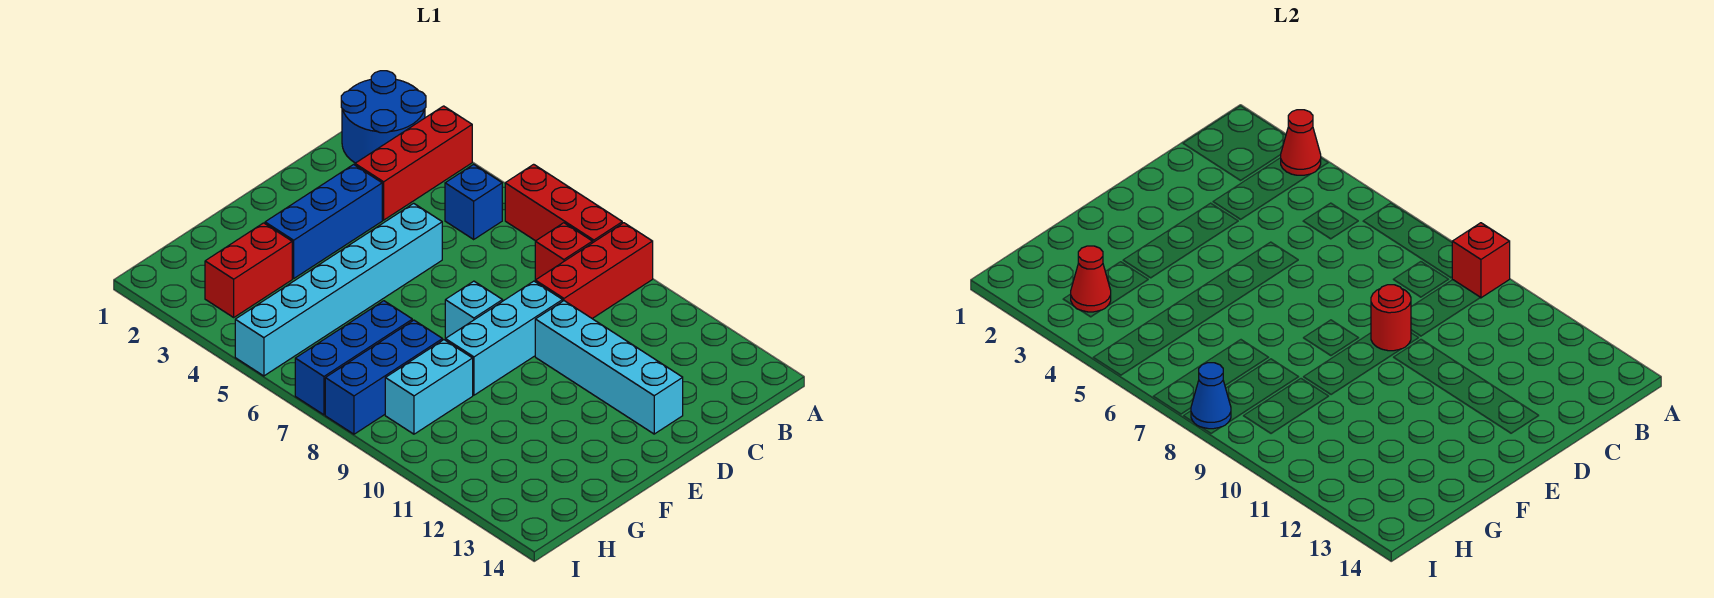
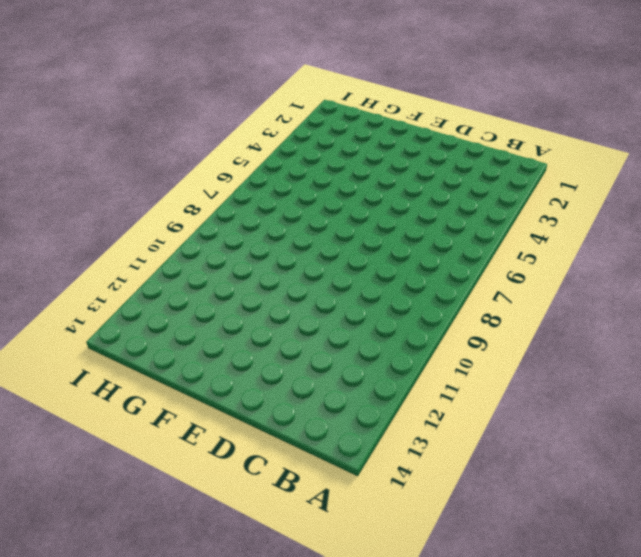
none -> blue round brick A1:B2 level 1
none -> red brick A3:C3 level 1
none -> red brick A6:A8 level 1

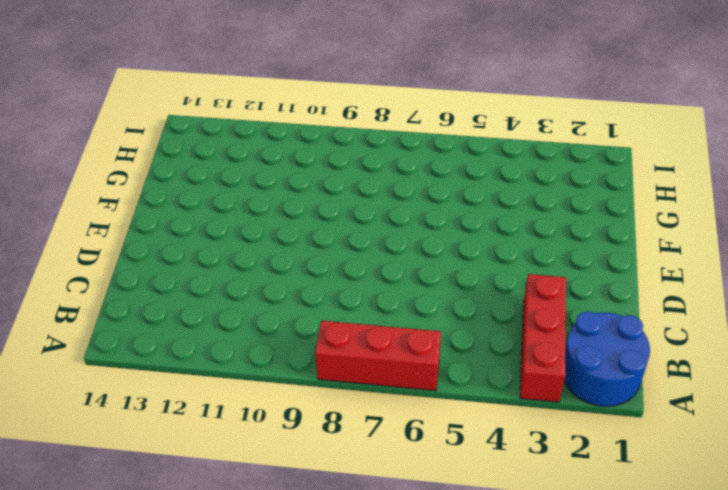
none -> red brick A9:C9 level 1
none -> blue brick B5 level 1
none -> red brick B8 level 1

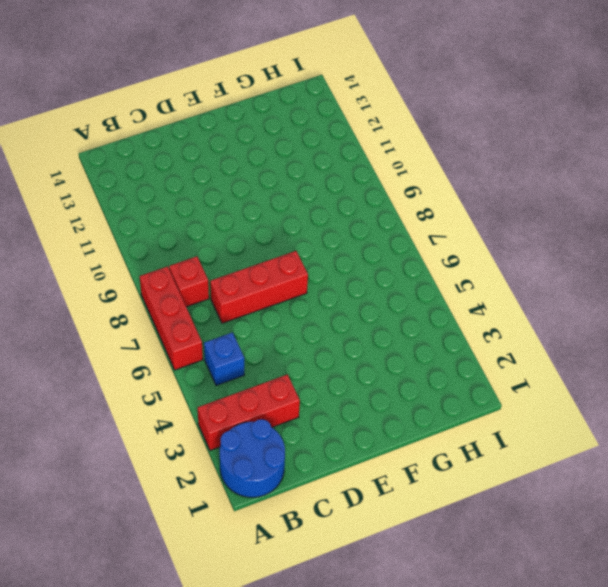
red brick C7:E7 level 1 -> red brick A9:C9 level 1
none -> blue brick D3:F3 level 1
none -> cyan brick D5:I5 level 1
none -> cyan brick D9:F9 level 1

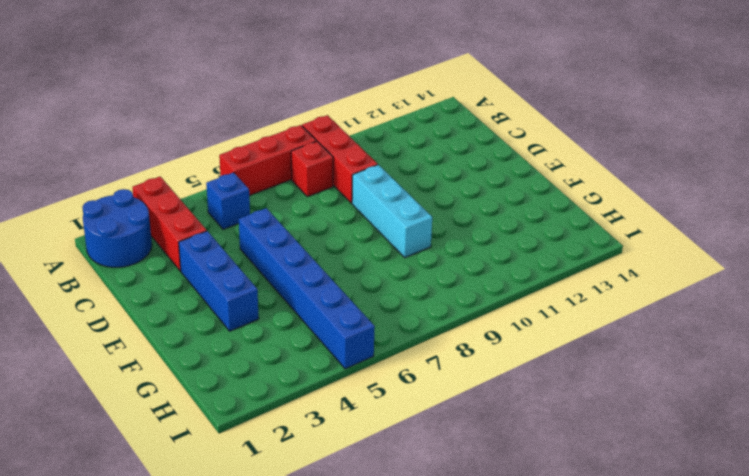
blue brick D5:I5 level 1 -> cyan brick D5:I5 level 1
none -> cyan brick D10:D13 level 1
none -> cyan brick E8 level 1
none -> red brick G3:H3 level 1

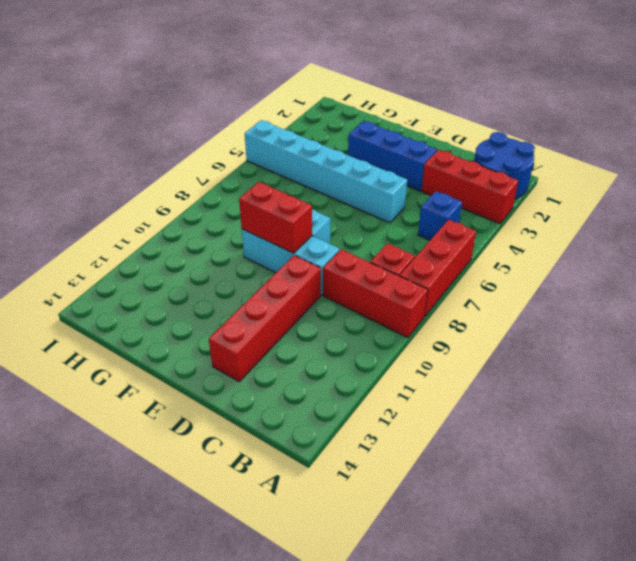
red brick D10:D13 level 1 -> cyan brick D10:D13 level 1
red brick E9:F9 level 2 -> red brick G3:H3 level 1
none -> blue brick G7:I7 level 1
none -> blue brick G8:I8 level 1
none -> cyan brick G9:H9 level 1

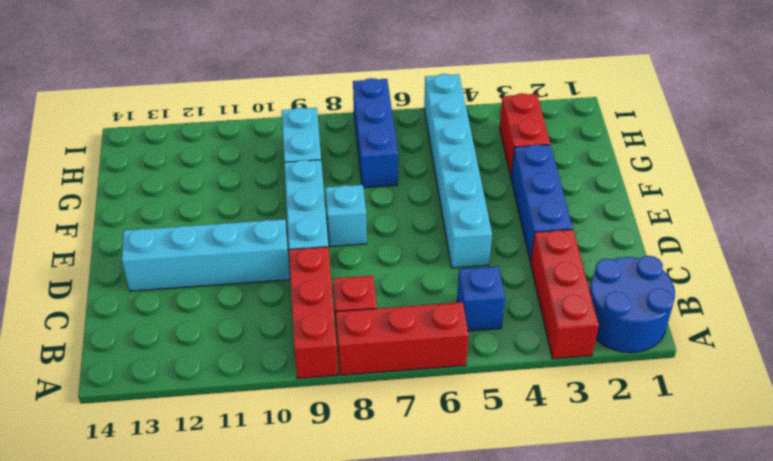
none -> blue brick G8:I8 level 1
none -> red cone A3 level 2
none -> red brick A9 level 2

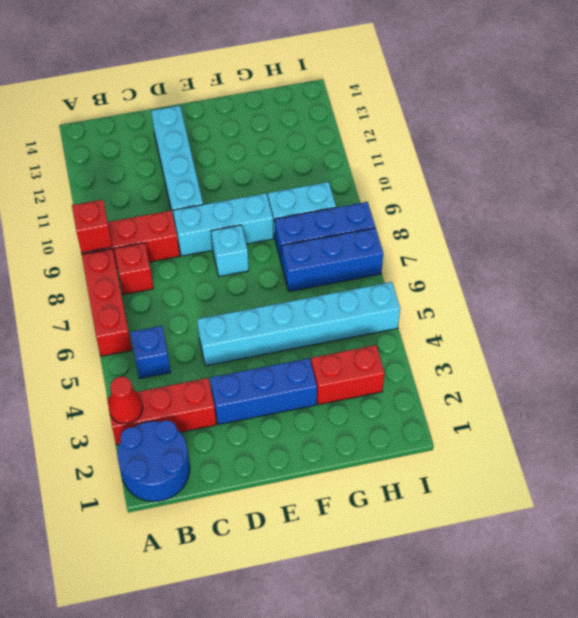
none -> red round brick D9 level 2
none -> red cone H3 level 2
none -> blue cone I8 level 2

